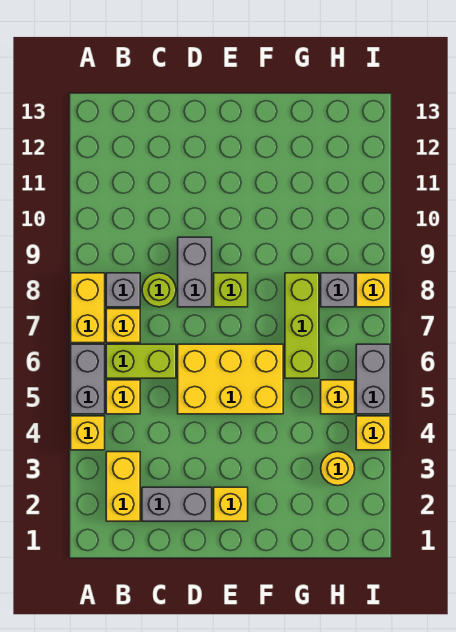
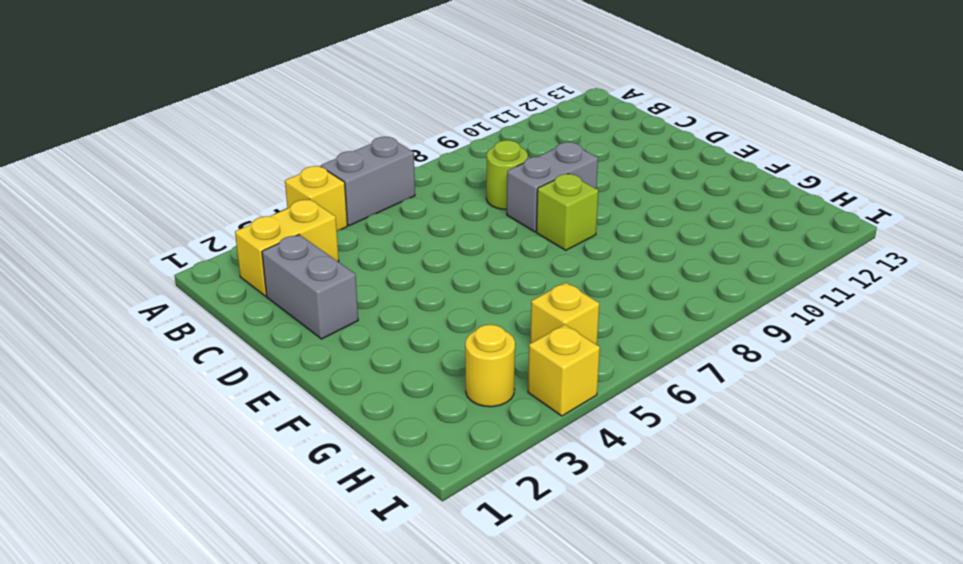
none -> yellow brick A7:A8 level 1
none -> yellow brick B5 level 1
none -> lime brick B6:C6 level 1

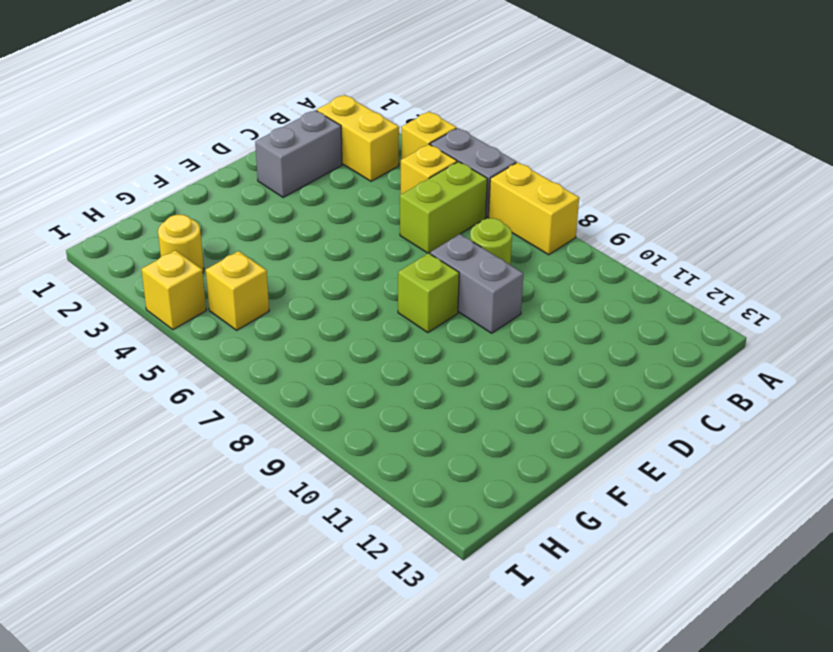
none -> yellow brick B7 level 1
none -> grey brick B8 level 1
none -> yellow brick D5:F6 level 1

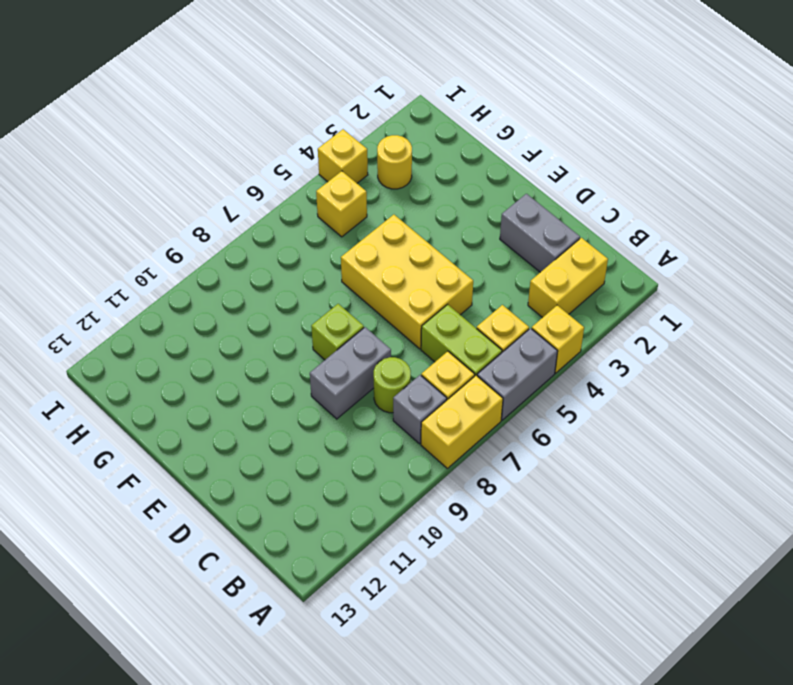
none -> yellow brick E2 level 1
none -> lime brick G6:G8 level 1
none -> grey brick H8 level 1

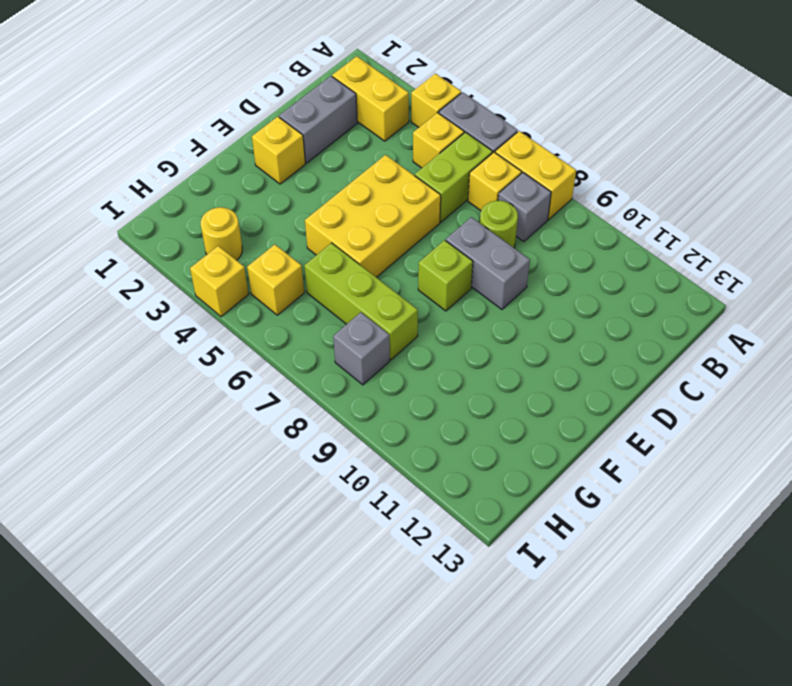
none -> grey brick I5:I6 level 1
none -> yellow brick I8 level 1

